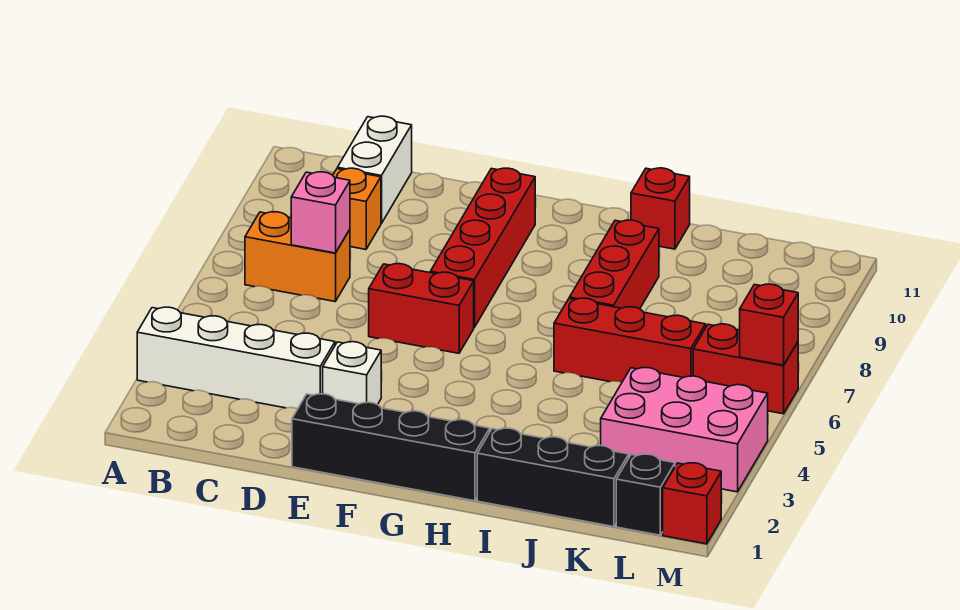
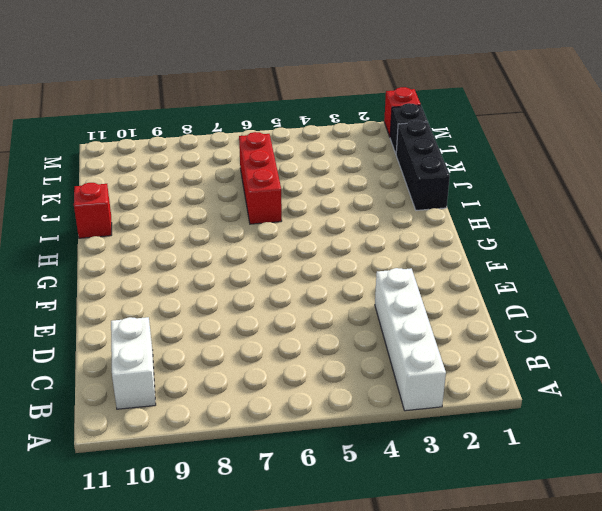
white brick B10:C10 level 1 -> white brick C10:C11 level 1
none -> orange brick B7:C7 level 1
none -> orange brick C9 level 1
none -> black brick E1:H1 level 1

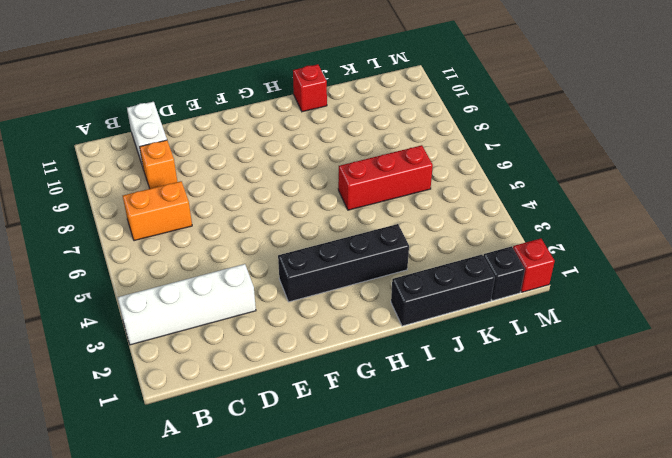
black brick F3:I3 level 1 -> black brick E1:H1 level 1
none -> white brick E3 level 1
none -> red brick E6:F6 level 1
none -> red brick F7:F10 level 1

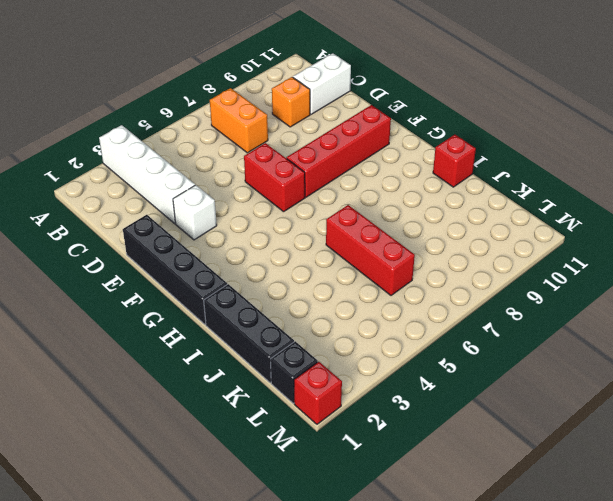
none -> red brick I7:I9 level 1
none -> pink brick K3:M4 level 1
none -> red brick L6:M6 level 1

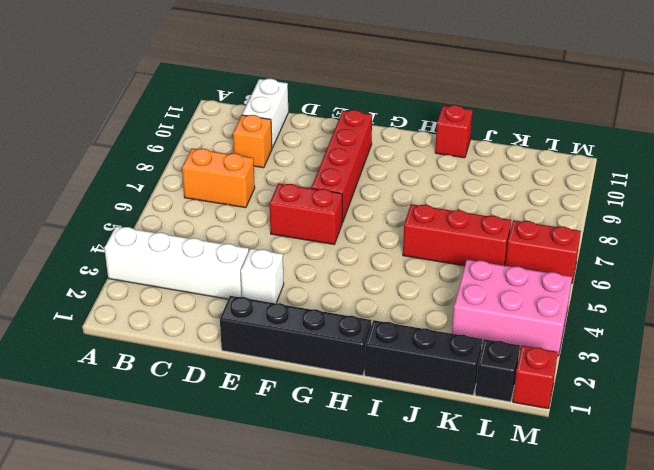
none -> red brick I7:I9 level 1
none -> pink brick C7 level 2
none -> red brick M6 level 2

